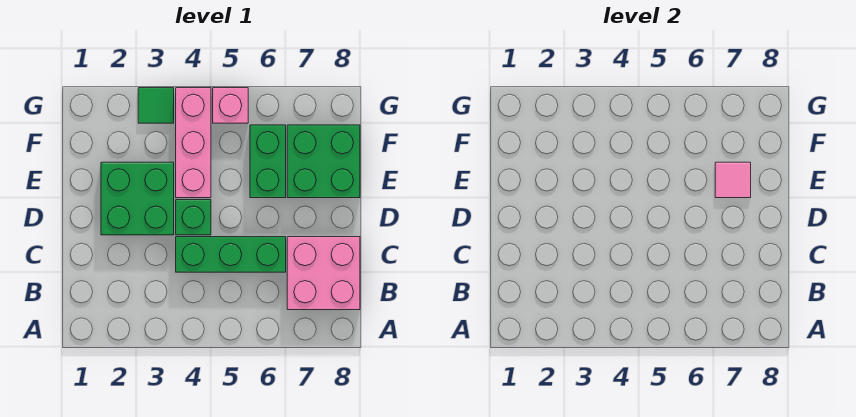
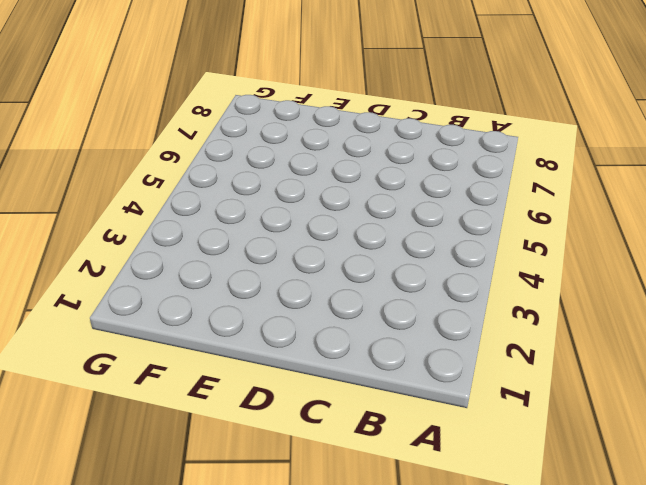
none -> pink brick B7:C8 level 1
none -> green brick C4:C6 level 1

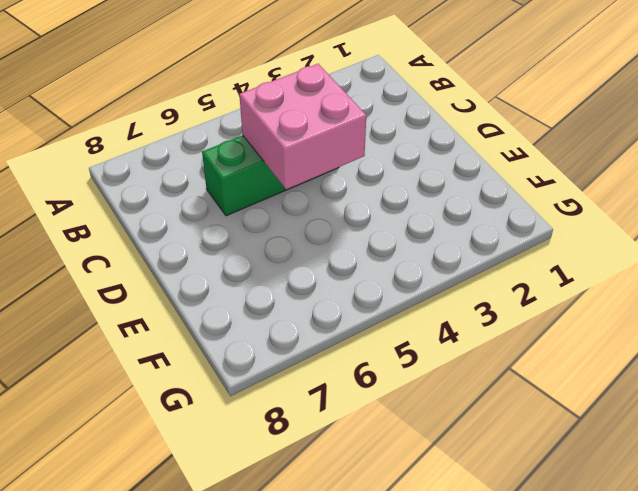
pink brick C4:D5 level 2 -> pink brick B7:C8 level 1
none -> green brick D2:E3 level 1
none -> green brick D4 level 1

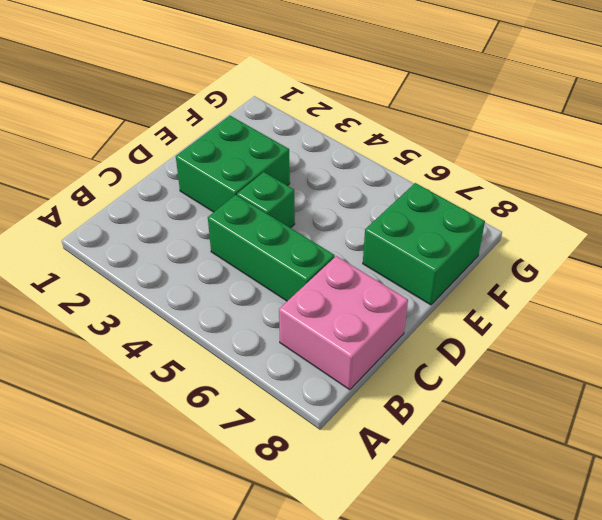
none -> pink brick E4:G4 level 1
none -> green brick E6:F6 level 1

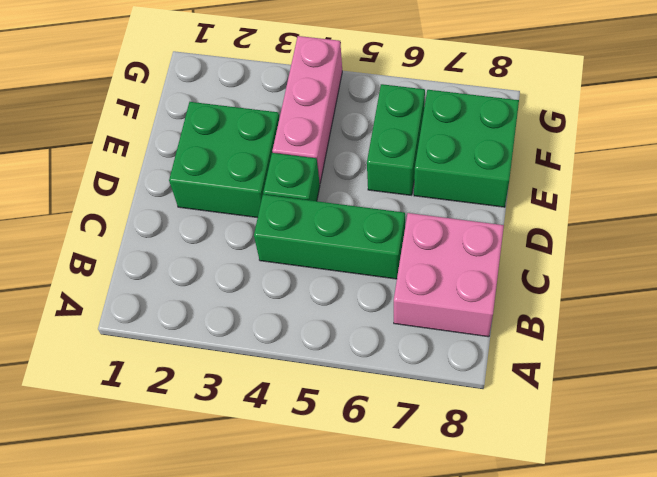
none -> green tile G3 level 1
none -> pink brick G5 level 1

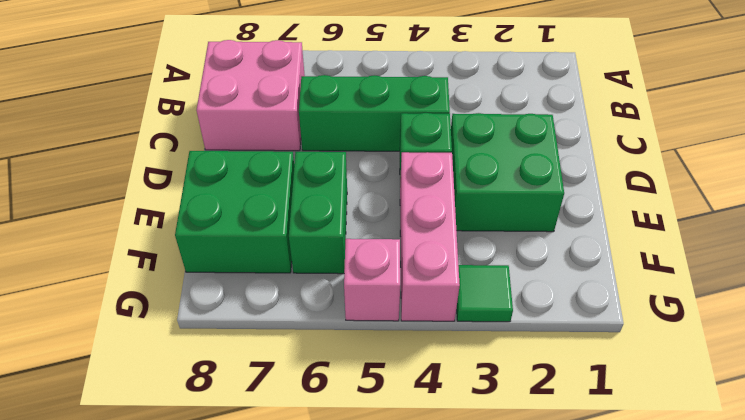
none -> pink tile E7 level 2

